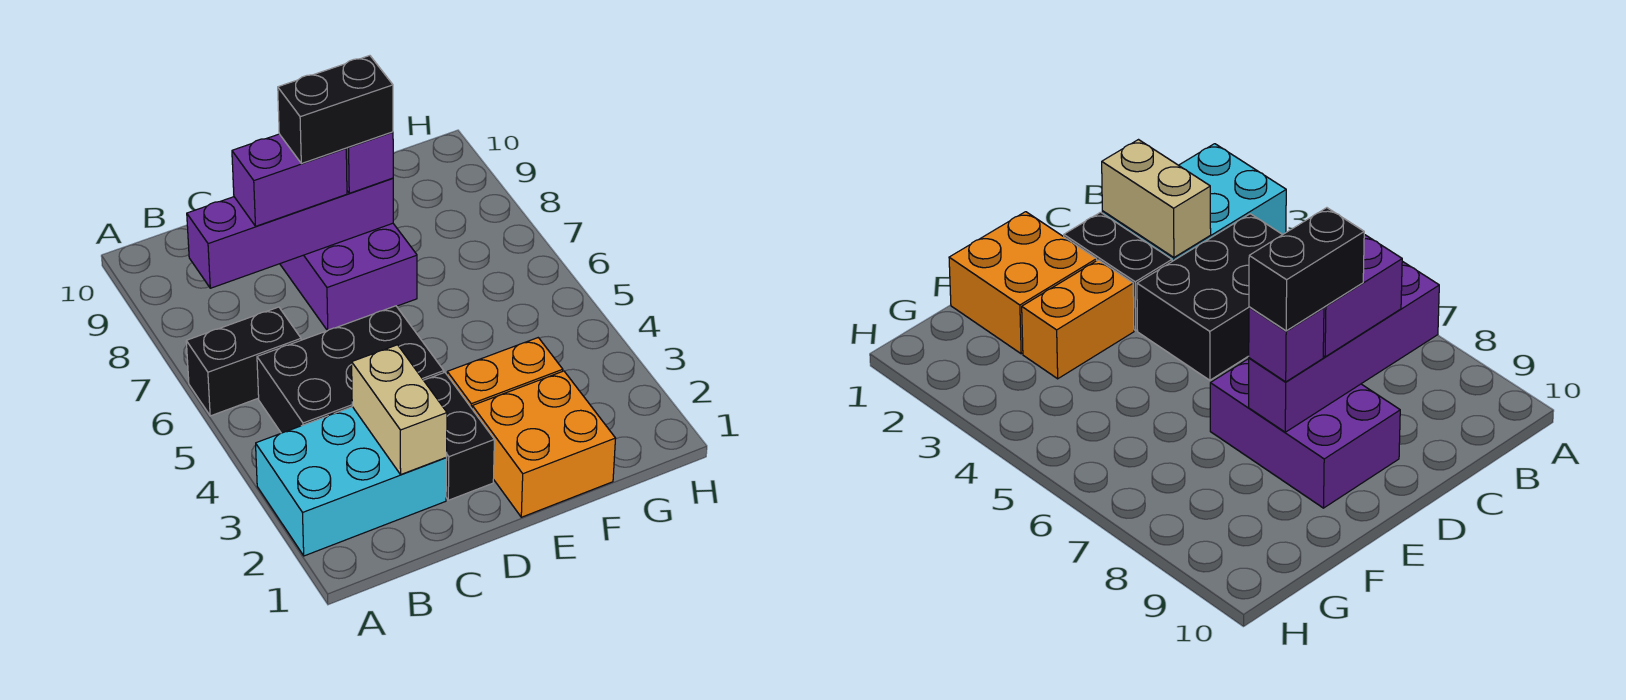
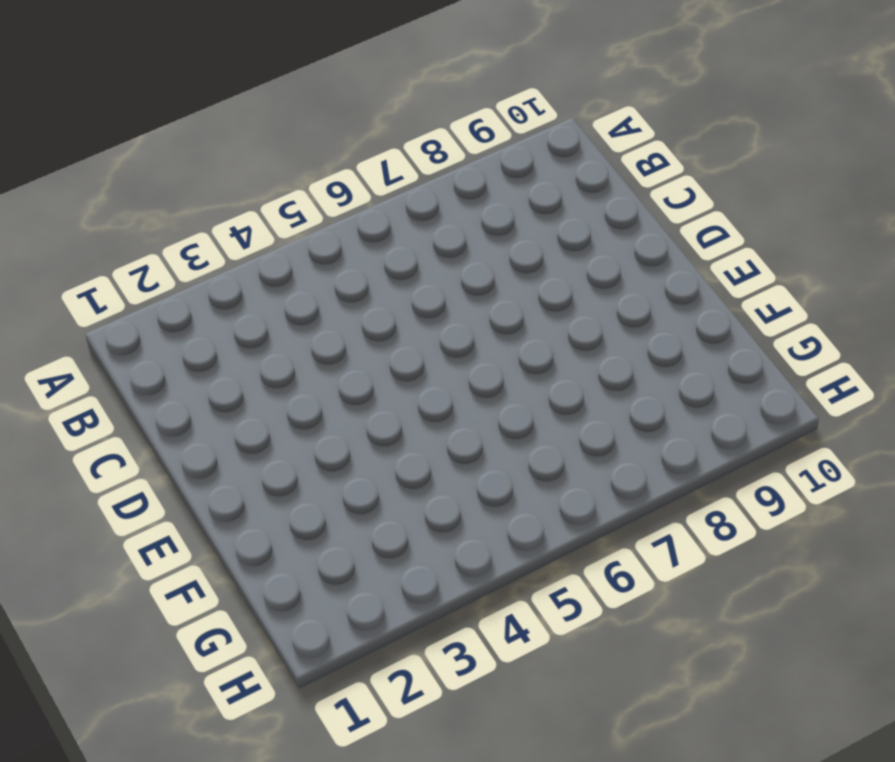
none -> cyan brick A2:C3 level 1
none -> black brick A6:B6 level 1
none -> black brick B4:D5 level 1

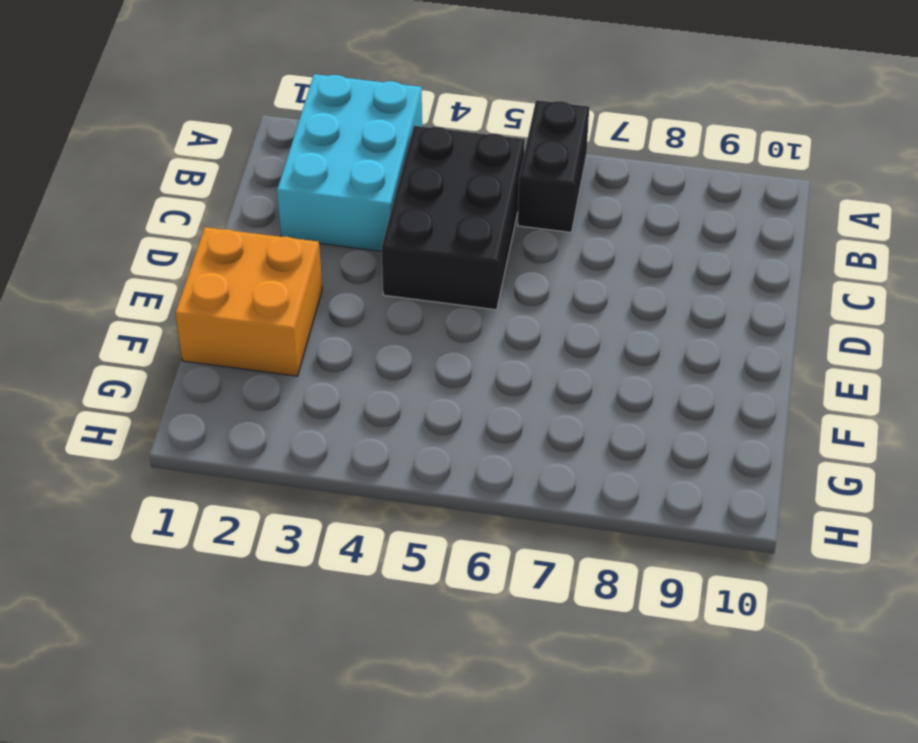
none -> black brick D2:D3 level 1
none -> purple brick D7:E9 level 1
none -> orange brick E3:F3 level 1

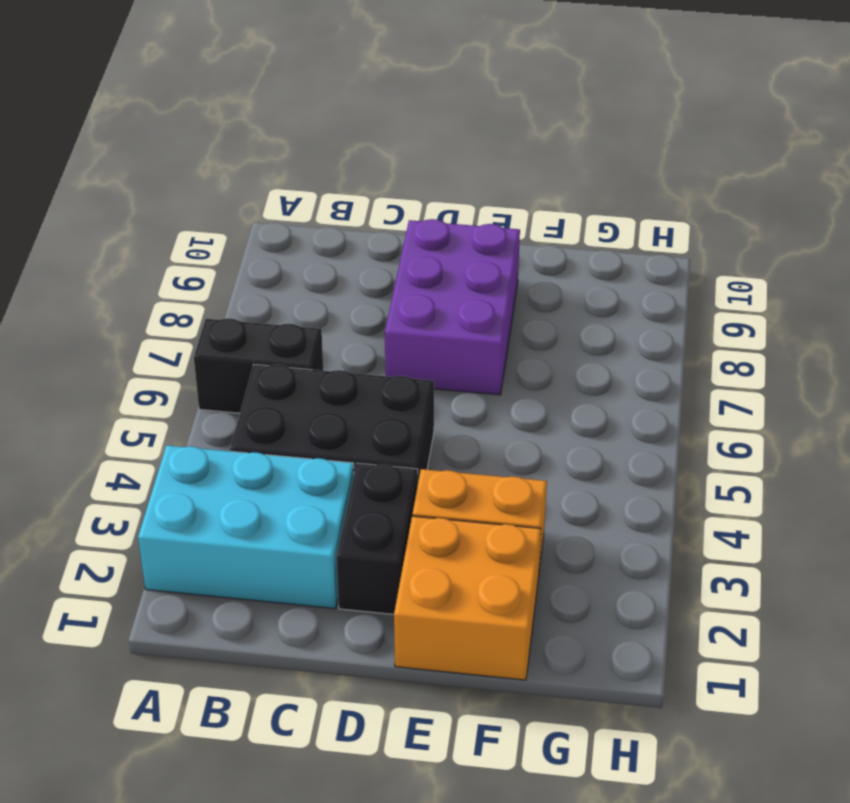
none -> purple brick B8:E8 level 2
none -> tan brick C2:C3 level 2
none -> purple brick C8:D8 level 3

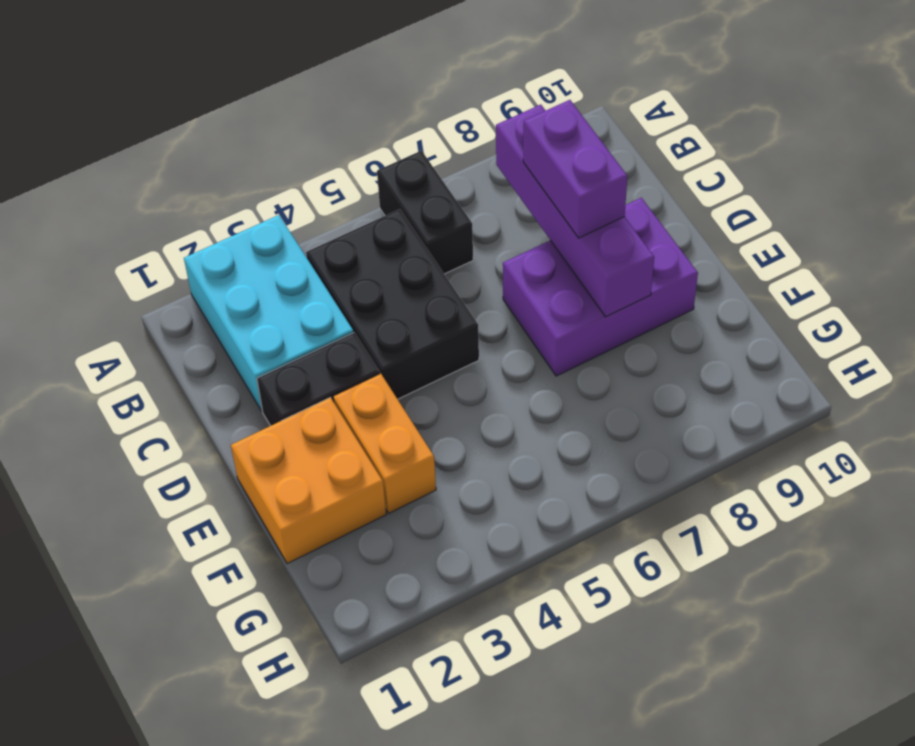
none -> tan brick C2:C3 level 2
none -> purple brick E8 level 3
none -> black brick D8:E8 level 4

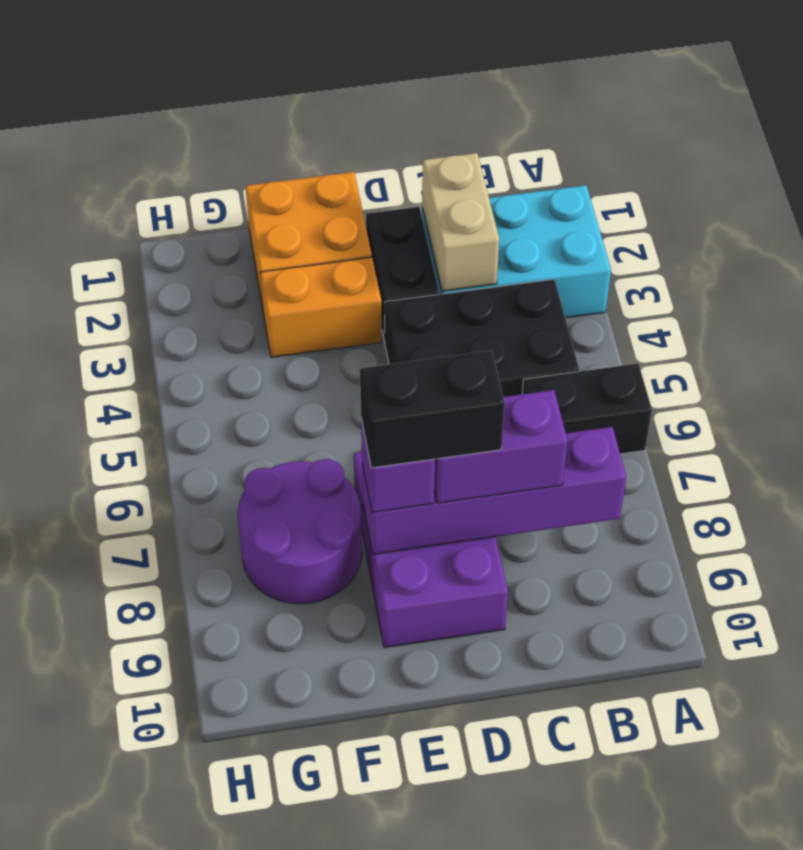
purple round brick F7:G8 level 1 -> none

